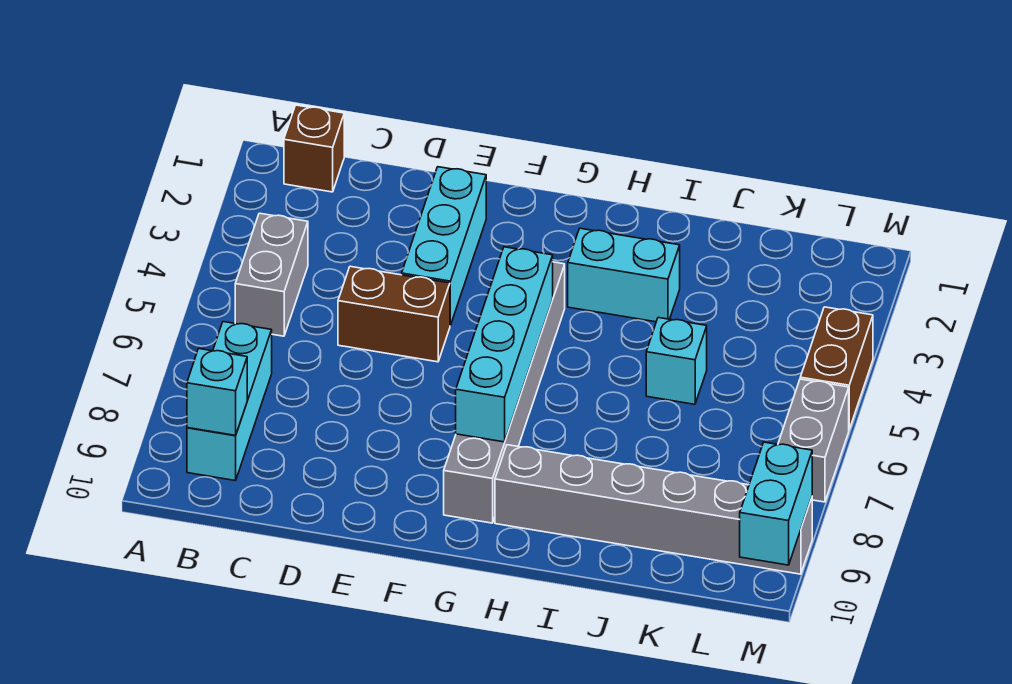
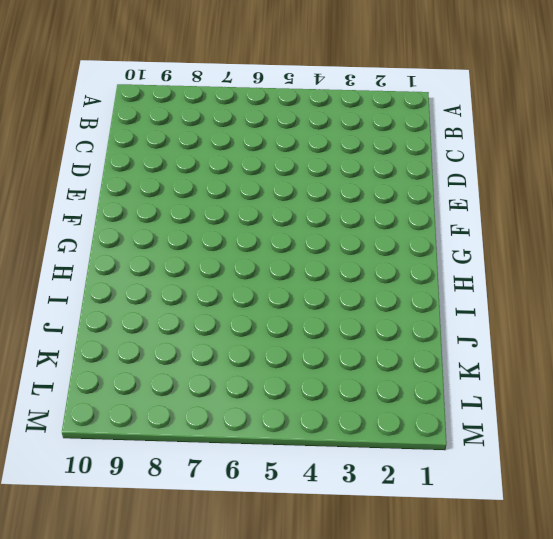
none -> brown brick B1 level 1
none -> grey brick B4:B5 level 1
none -> cyan brick B7:B9 level 1

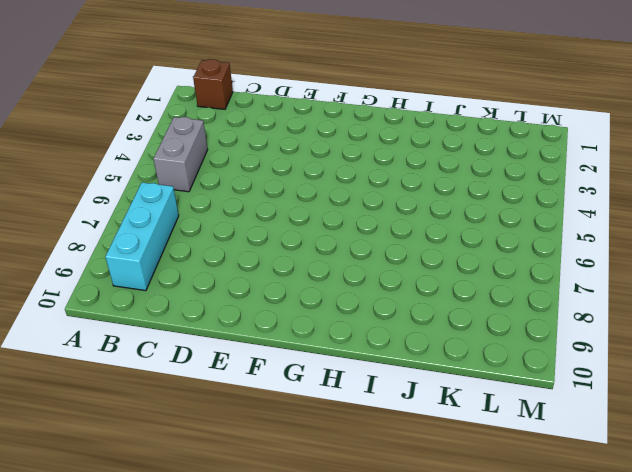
none -> brown brick D5:E5 level 1
none -> cyan brick E2:E4 level 1
none -> grey brick G4:G9 level 1

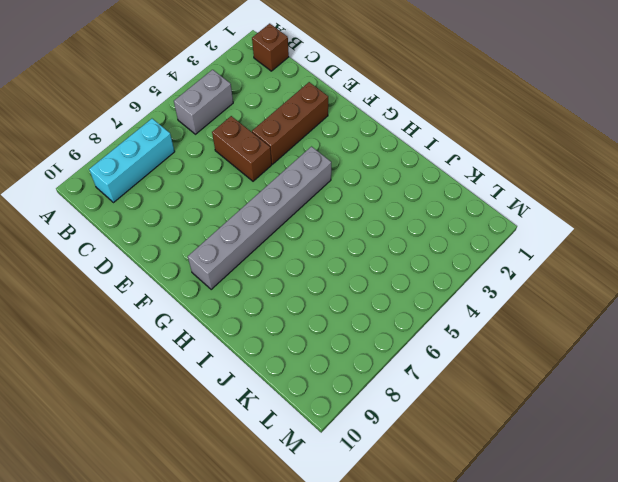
brown brick E2:E4 level 1 -> cyan brick E2:E4 level 1
none -> cyan brick H3:I3 level 1
none -> grey brick H9:M9 level 1
none -> cyan brick J5 level 1

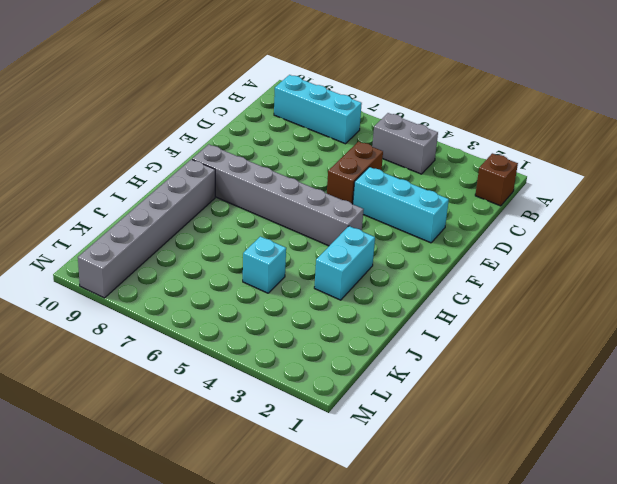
none -> brown brick M4:M5 level 1
none -> grey brick M6:M7 level 1
none -> cyan brick B9 level 2

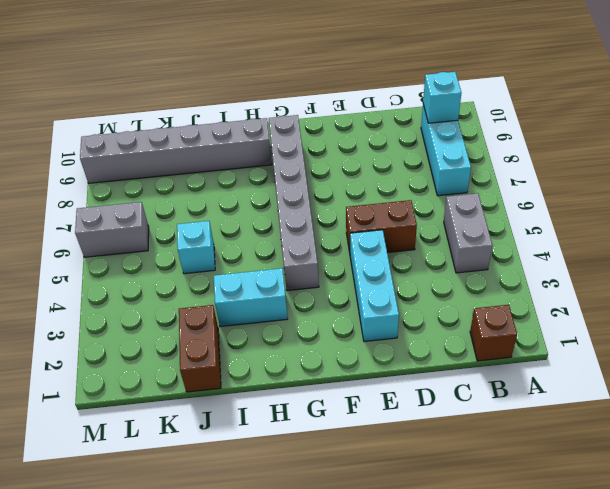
brown brick J1:J2 level 1 -> brown brick M4:M5 level 1
grey brick L6:M6 level 1 -> grey brick M6:M7 level 1
none -> cyan brick G5:G8 level 2
none -> cyan brick M9:M10 level 2

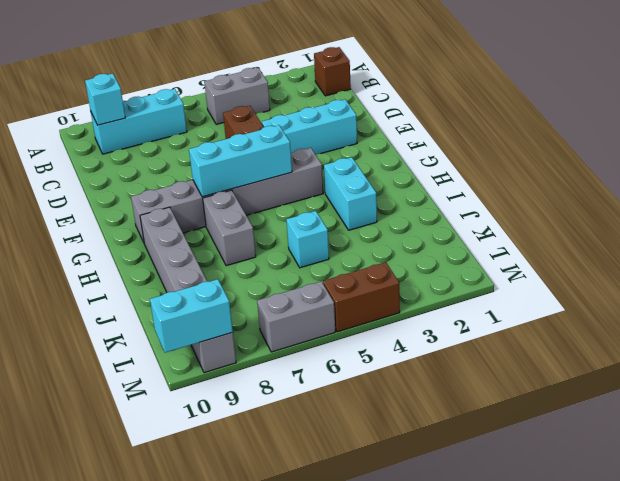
cyan brick G5:G7 level 2 -> cyan brick G5:G8 level 2
grey brick H7:I7 level 1 -> none

